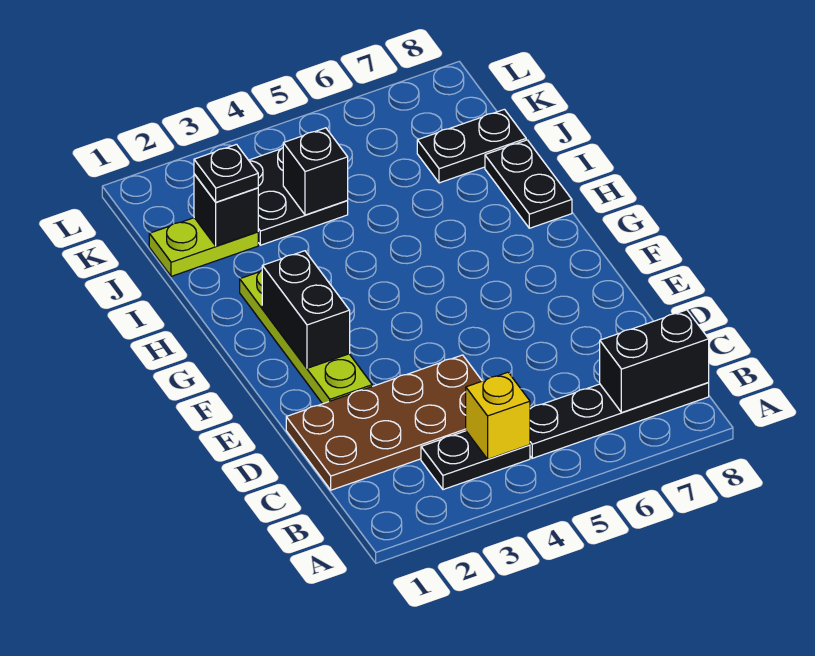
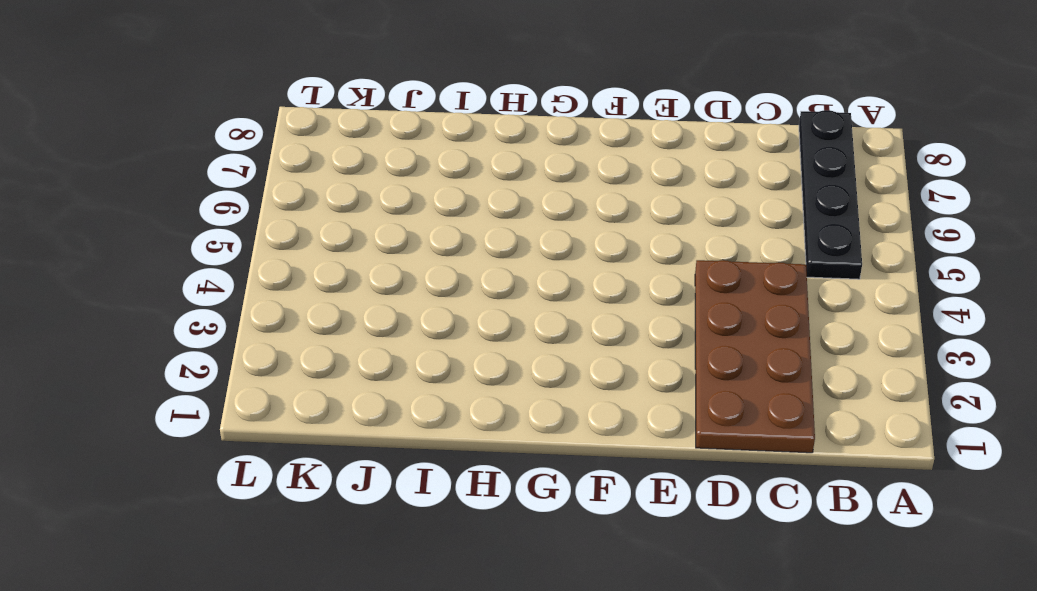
none -> black plate B3:B4 level 1
none -> lime plate E2:H2 level 1
none -> black plate H8:I8 level 1

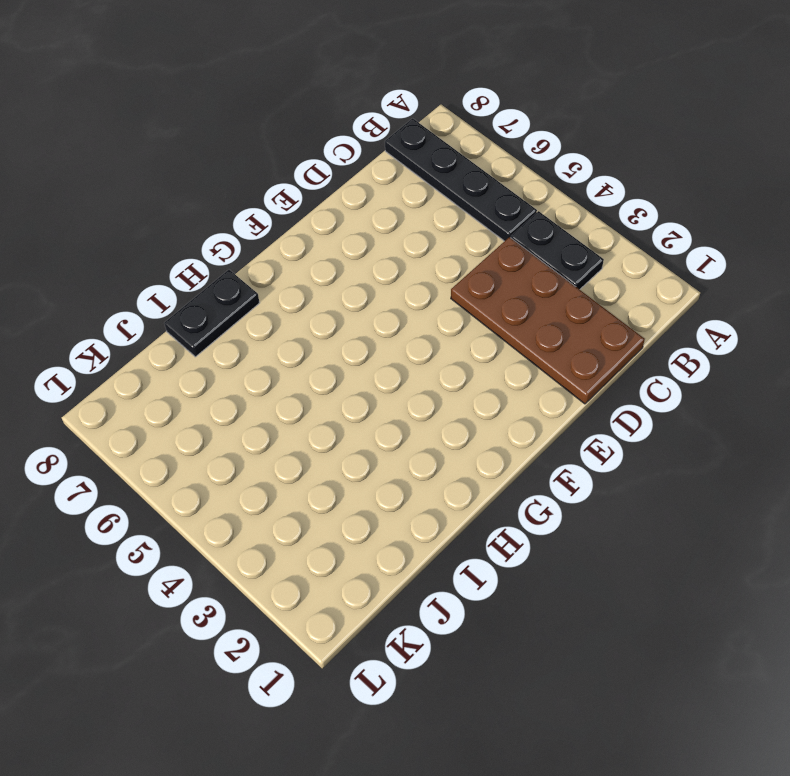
none -> lime plate E2:H2 level 1
none -> lime plate J1:J2 level 1
none -> black plate J3:K4 level 1

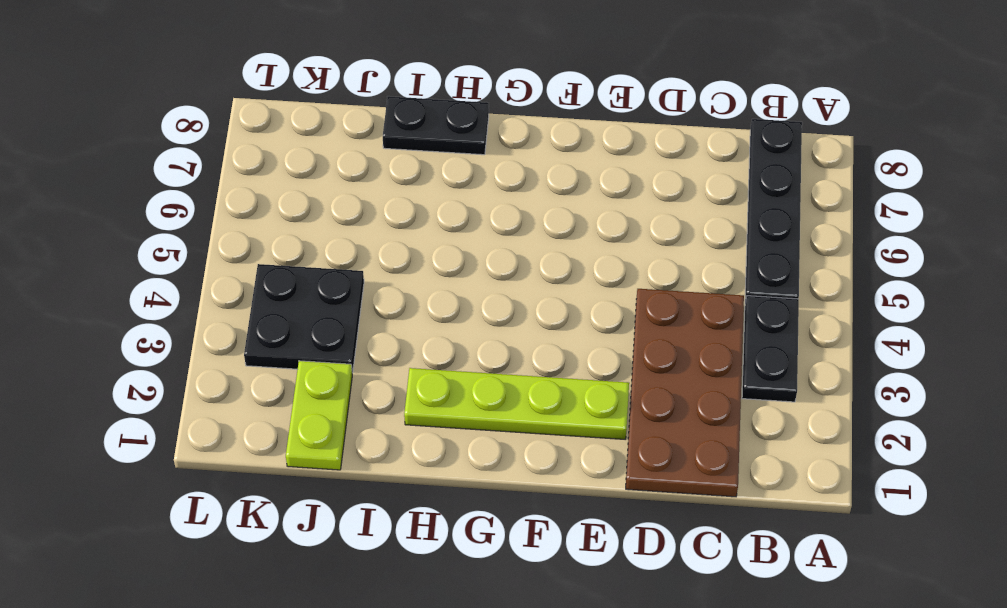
none -> black plate J7:J8 level 1
none -> yellow brick B4 level 2
none -> black brick B7:B8 level 2

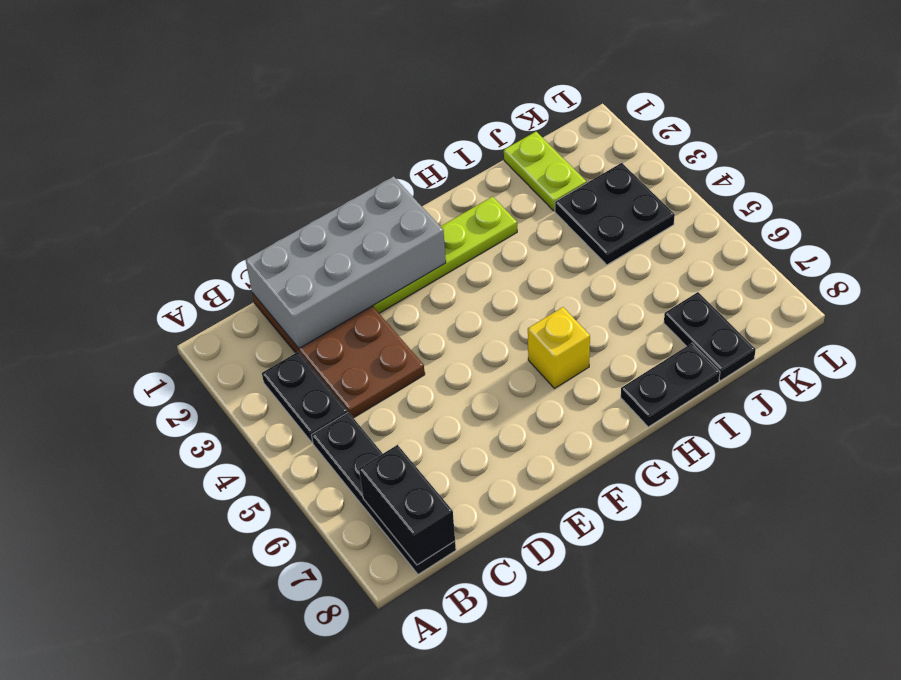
grey brick C1:F2 level 2 -> black brick F2:G2 level 2
yellow brick G6 level 1 -> yellow brick B4 level 2
none -> black brick J2 level 2
none -> black brick J4 level 2
none -> black plate J2 level 3

